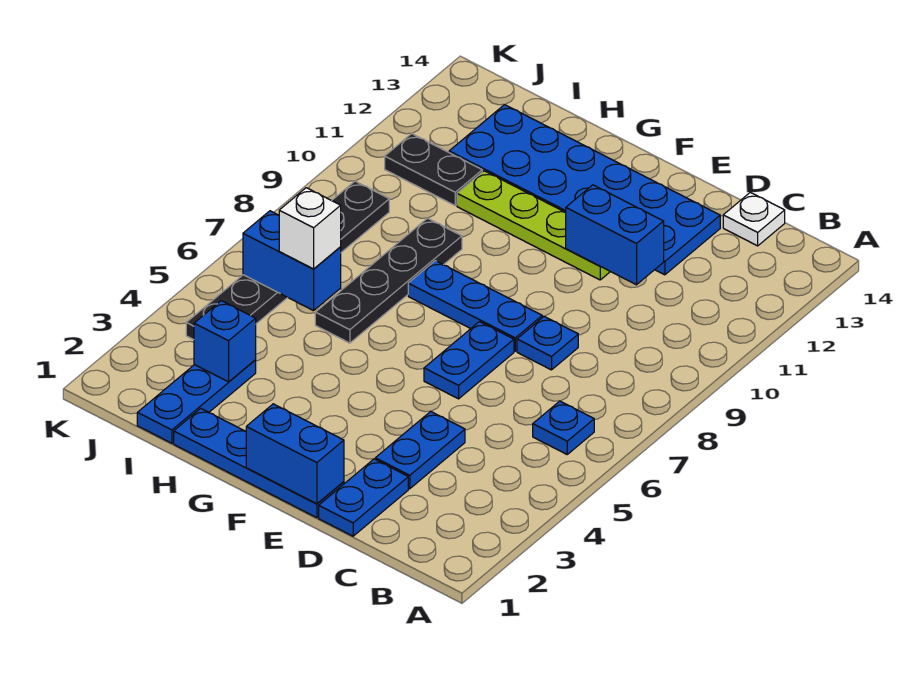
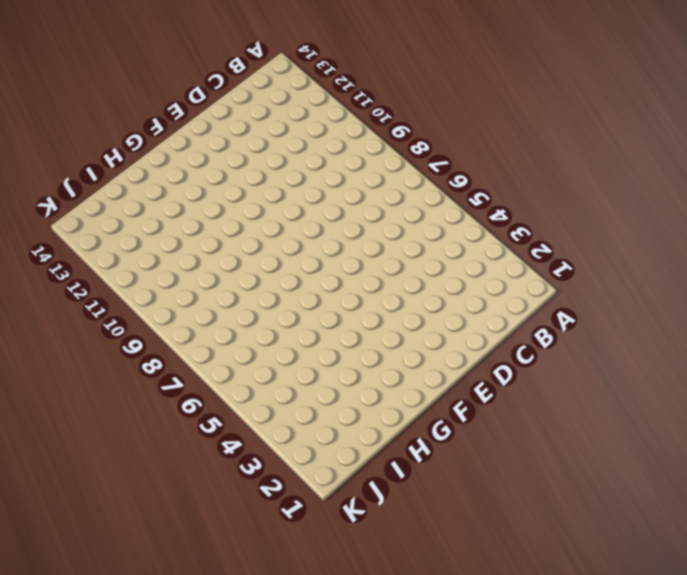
none -> blue plate B6 level 1
none -> white plate C14 level 1
none -> blue plate D1:D2 level 1

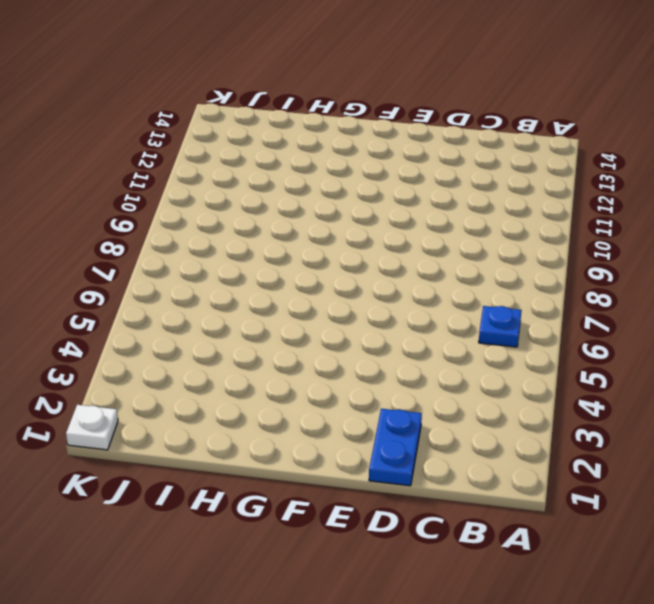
white plate K1 level 1 -> white plate C14 level 1
none -> blue plate D3:D4 level 1
none -> blue plate D8 level 1
none -> blue plate D12:I13 level 1

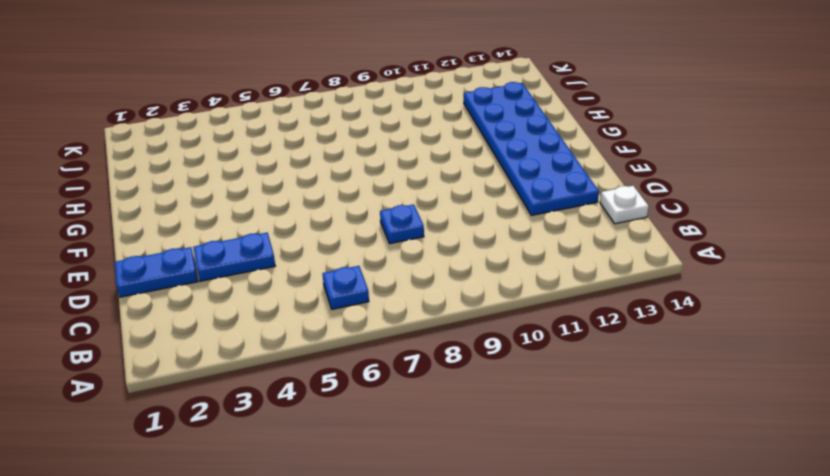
none -> blue plate E1:H1 level 1
none -> blue plate E6:E7 level 1
none -> blue plate E8:G8 level 1

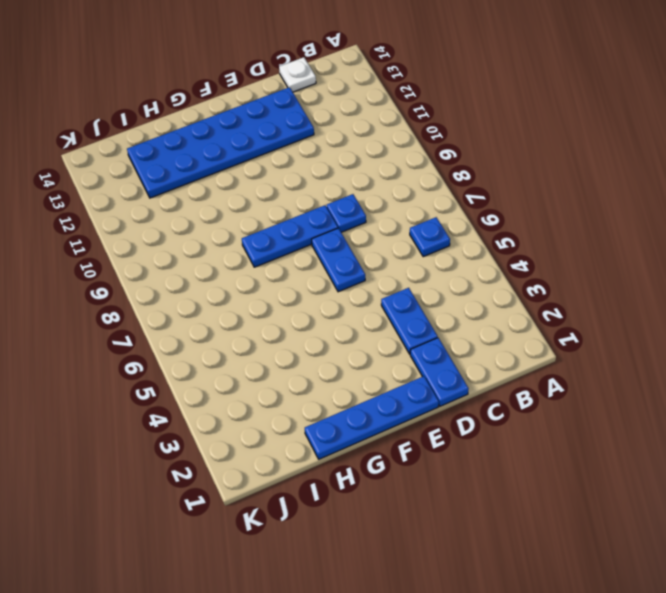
none -> lime plate E11:H11 level 1
none -> black plate H6:H9 level 1
none -> blue plate I1:I3 level 1

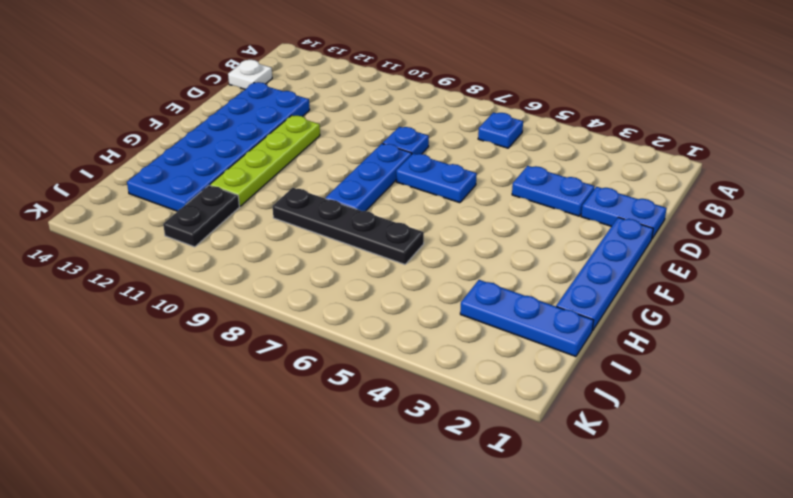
none -> black plate J4:J9 level 1
none -> blue brick D11:E11 level 2
none -> blue brick E1:F1 level 2

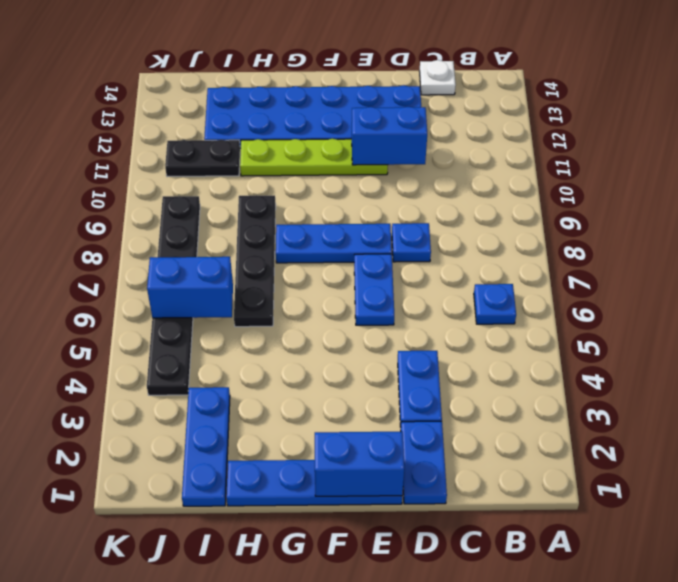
none -> blue brick I3 level 2
none -> white brick I6 level 3

